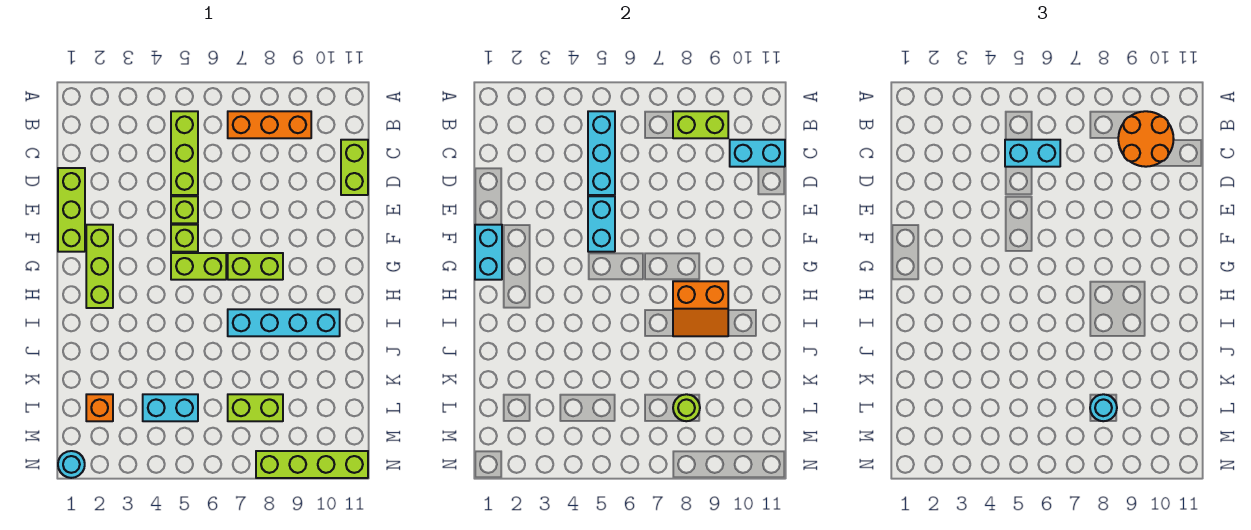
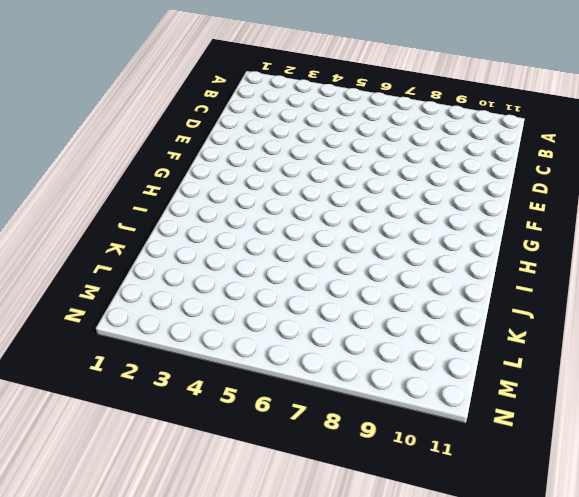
none -> lime brick B5:D5 level 1
none -> orange brick B7:B9 level 1
none -> lime brick C11:D11 level 1

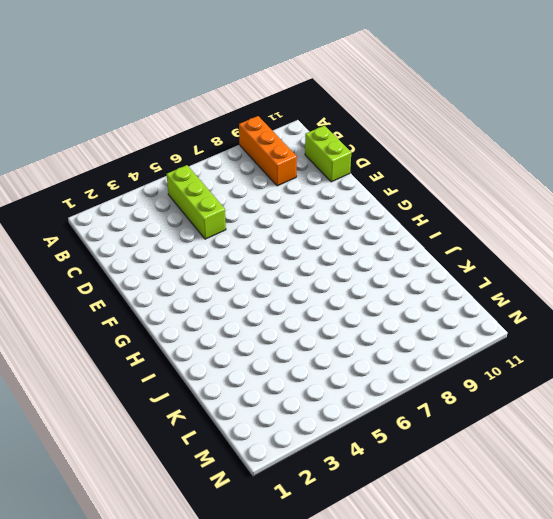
orange brick A9:C9 level 1 -> orange brick B7:B9 level 1
none -> lime brick D1:F1 level 1
none -> lime brick E5 level 1
none -> lime brick F2:H2 level 1

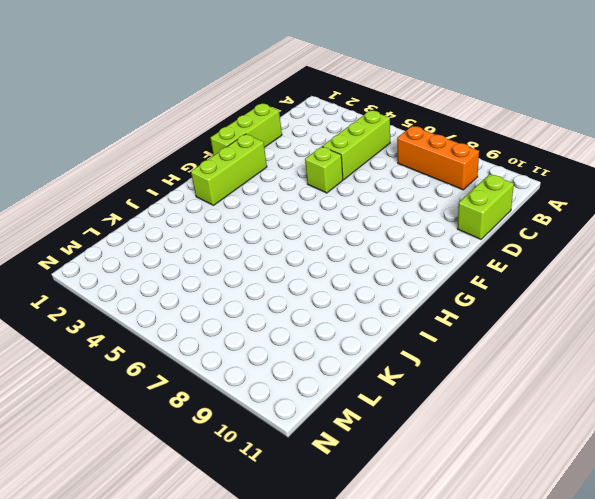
none -> lime brick F5 level 1
none -> lime brick G5:G6 level 1
none -> lime brick G7:G8 level 1

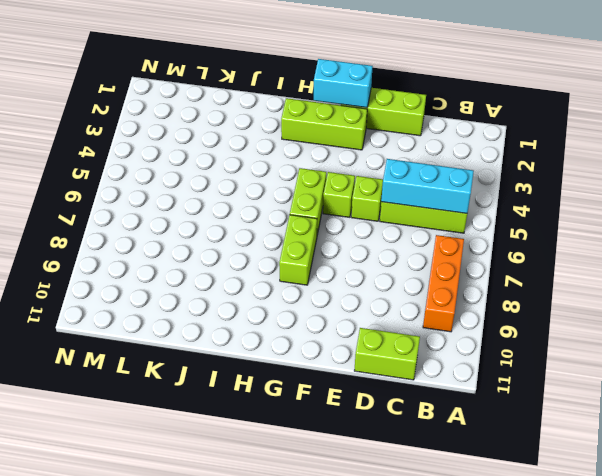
none -> cyan brick I7:I10 level 1
none -> orange brick L2 level 1
none -> cyan brick L4:L5 level 1

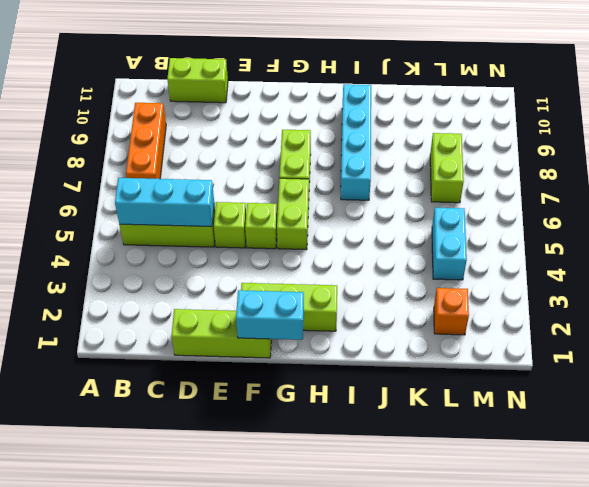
none -> cyan round brick N1 level 1
none -> lime brick N8:N11 level 1
none -> lime brick B8:B9 level 2

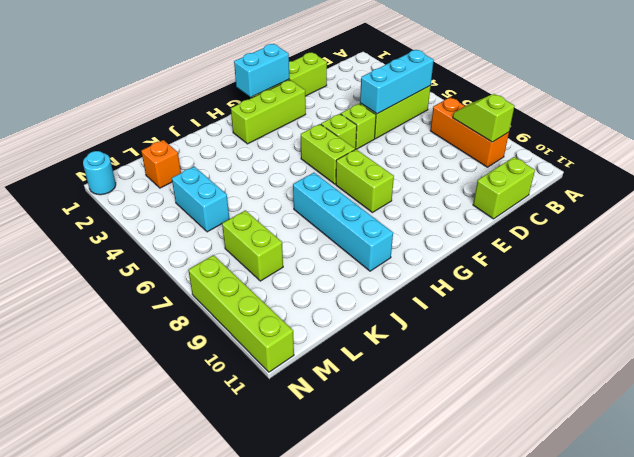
lime slope B8:B9 level 2 top 9 -> lime brick B8:B9 level 2
none -> cyan brick C10:C11 level 2
none -> cyan brick E5:F5 level 2
none -> orange slope H8:I9 level 2 top H

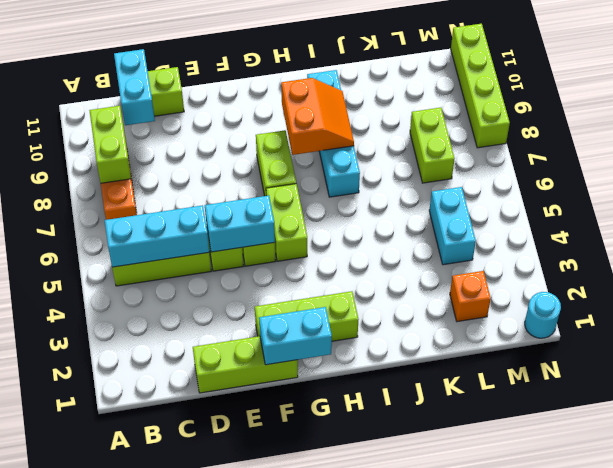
none -> lime round brick L8 level 2
none -> orange round brick B9:C10 level 3
none -> cyan brick C5:C6 level 3

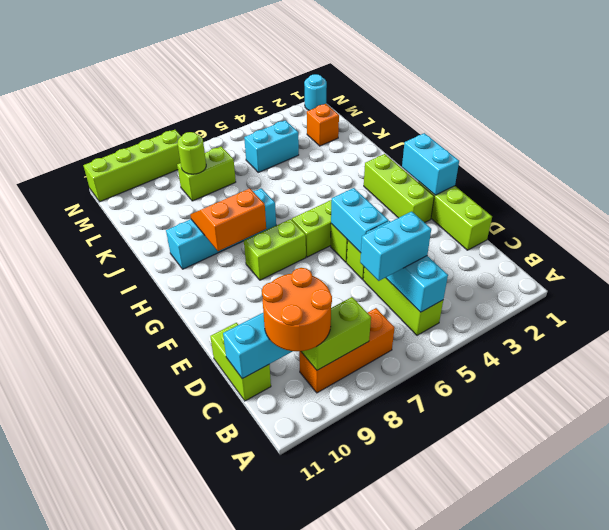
none -> cyan round brick L8 level 3

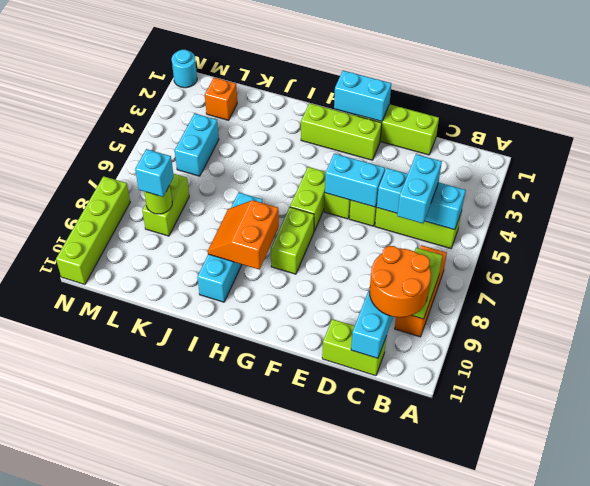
cyan brick L8 level 3 -> cyan round brick L8 level 3

